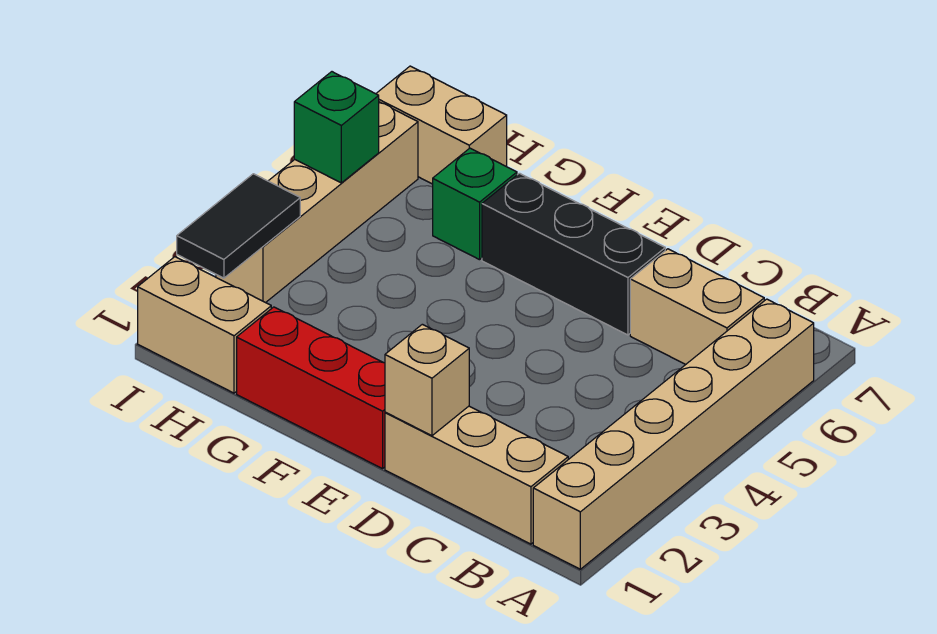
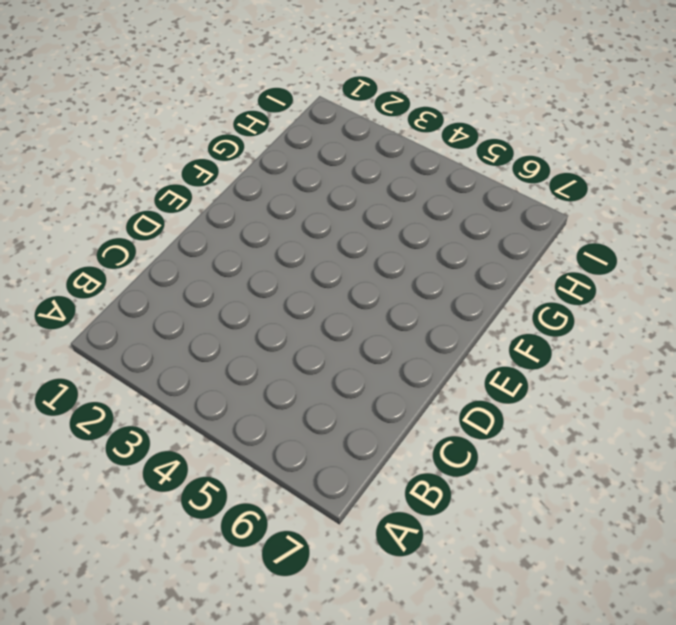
none -> tan brick A1:A6 level 1
none -> tan brick B1:D1 level 1
none -> tan brick B6:C6 level 1

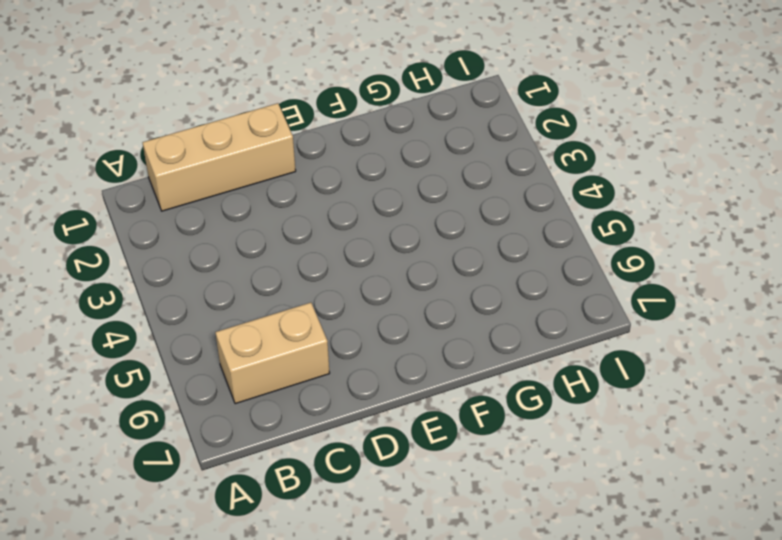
none -> tan brick A1:A6 level 1
none -> black brick D6:F6 level 1
none -> red brick E1:G1 level 1

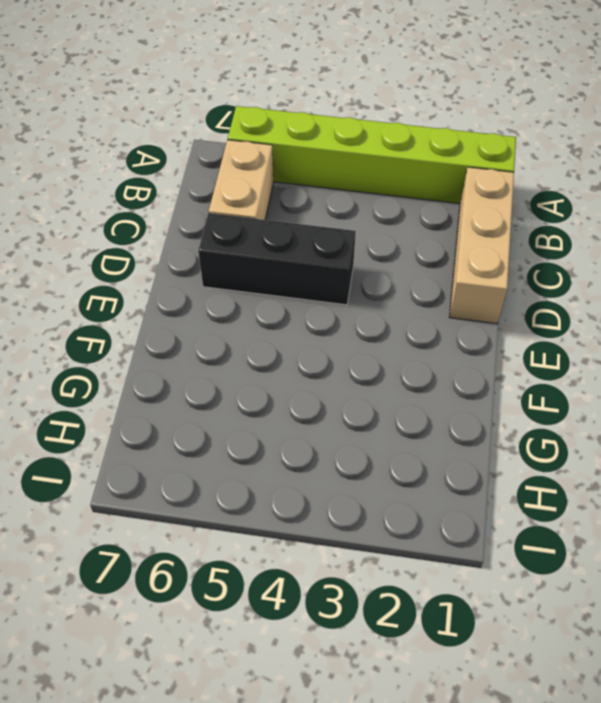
lime brick A1:A6 level 1 -> tan brick A1:A6 level 1
black brick D4:D6 level 1 -> black brick D6:F6 level 1
none -> red brick E1:G1 level 1
none -> green brick G6 level 1
none -> tan brick H1:I1 level 1

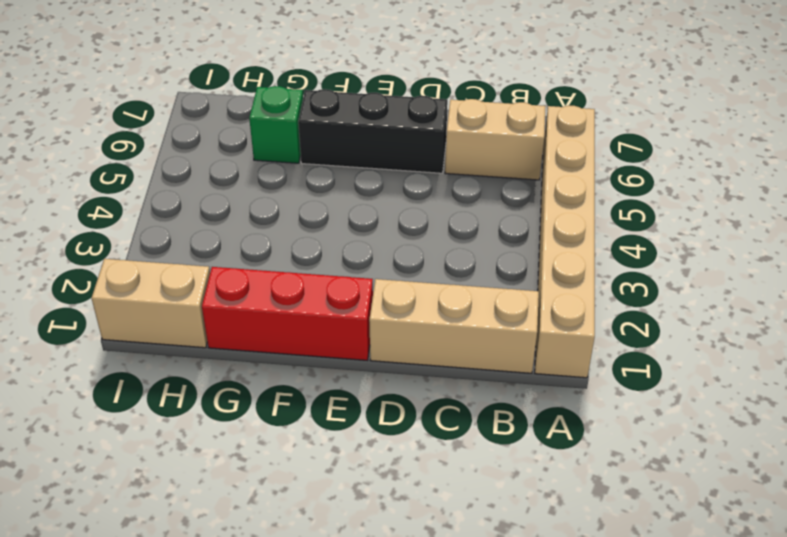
none -> tan brick H7:I7 level 1
none -> tan brick I3:I6 level 1
none -> tan brick D1 level 2

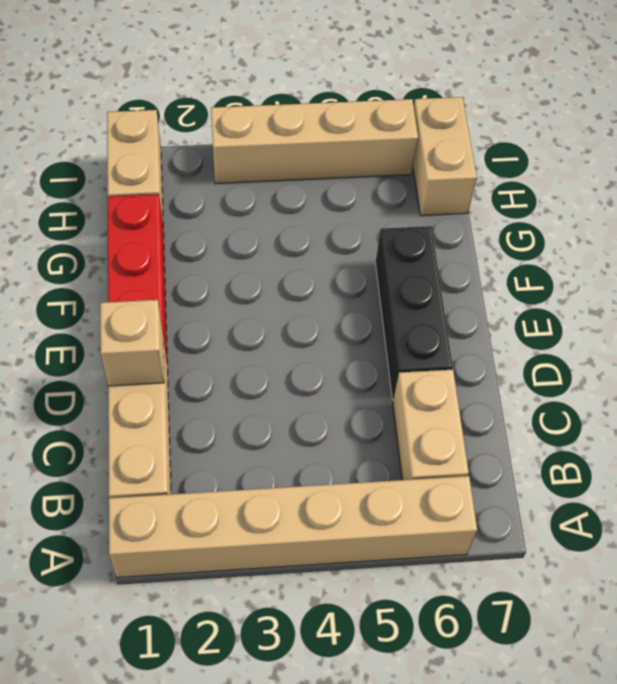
none -> green brick G6 level 1
none -> black tile I2:I3 level 2
none -> green brick I5 level 2

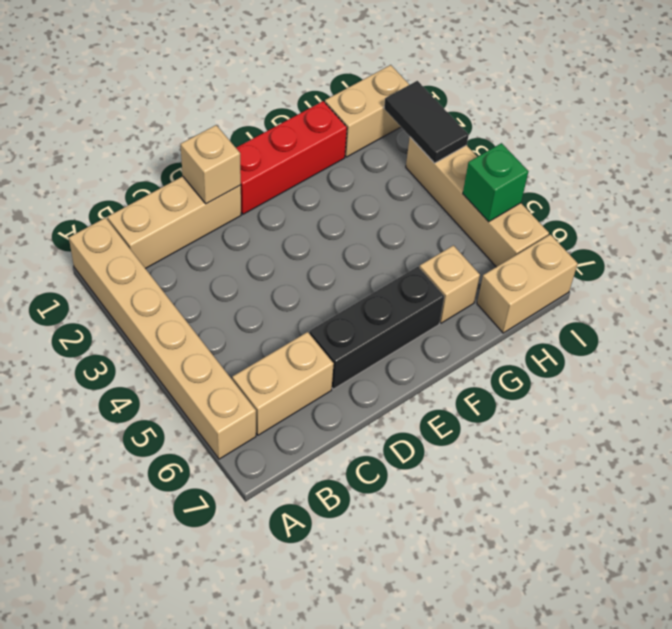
tan brick G6 level 1 -> green brick G6 level 1

